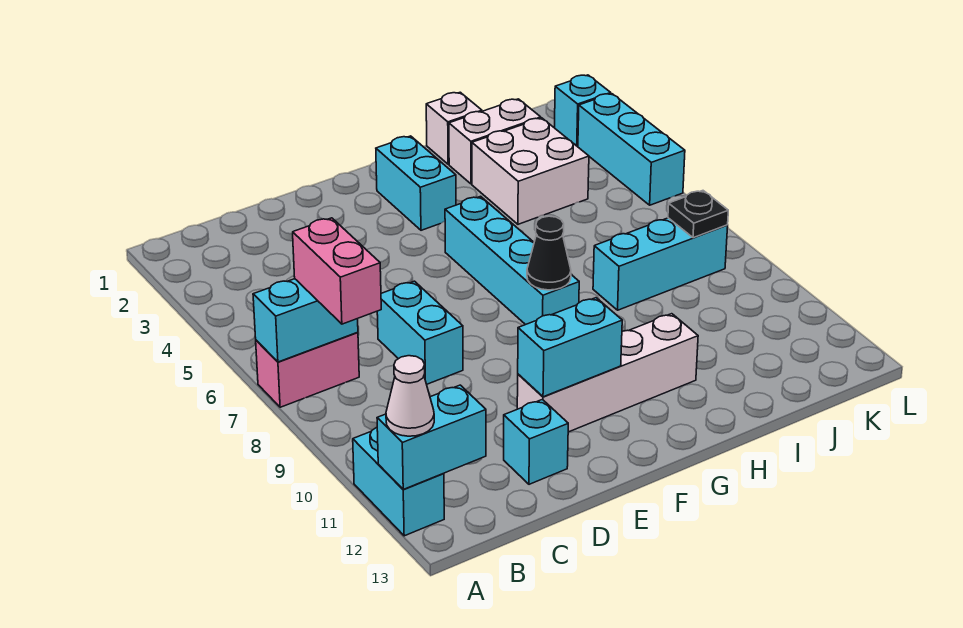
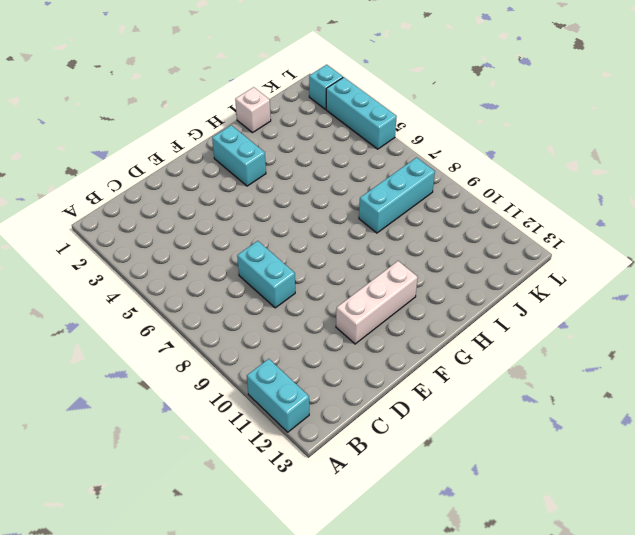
white brick E11:G11 level 1 -> white brick E11:H11 level 1
none -> pink brick A7:B7 level 1
none -> cyan brick D12 level 1
none -> cyan brick G5:G8 level 1

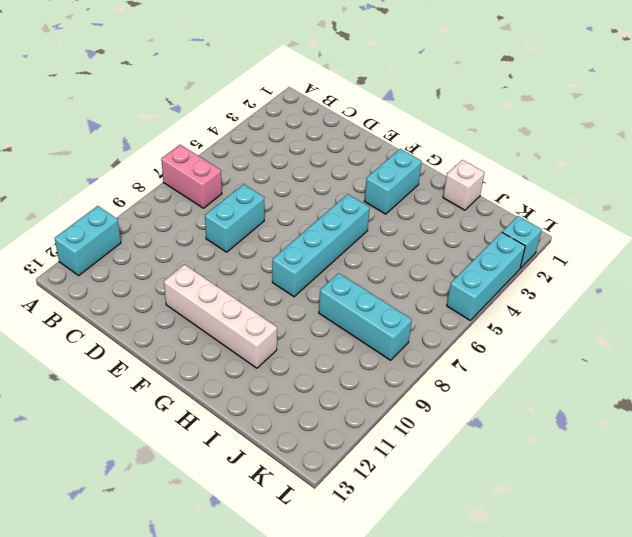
none -> cyan brick D12 level 1
none -> white brick I2:J2 level 1
none -> white brick I3:J4 level 1

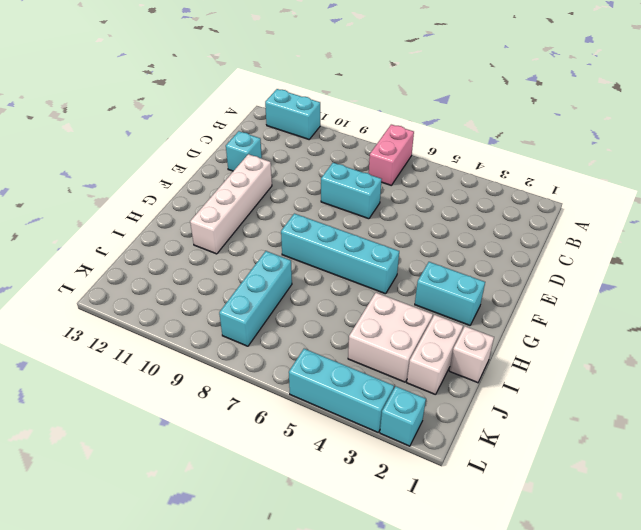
none -> cyan brick A7:B7 level 2
none -> cyan brick A12:B12 level 2
none -> cyan brick E11:F11 level 2

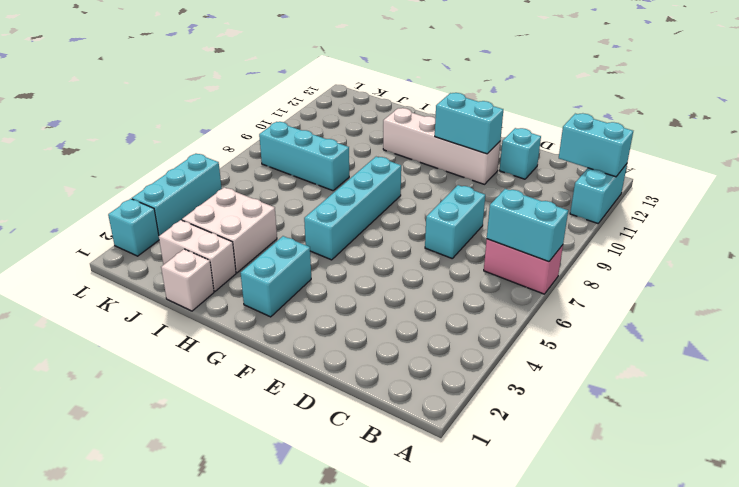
none -> black cone G8 level 2
none -> black plate K8 level 2
none -> white cone A12 level 3

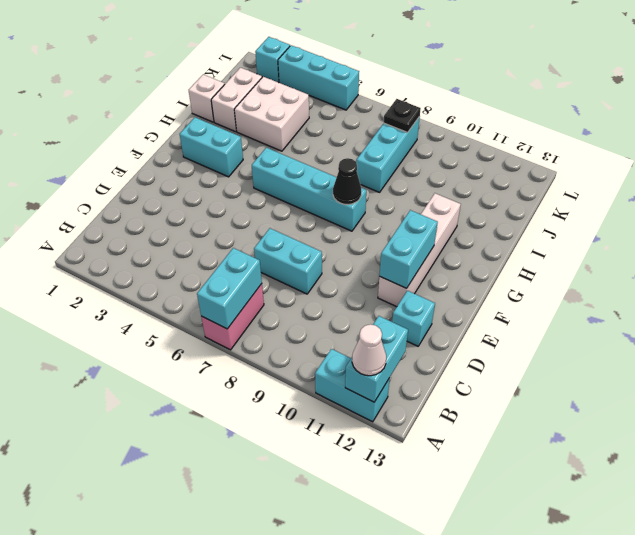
none -> pink brick B7:B8 level 3

